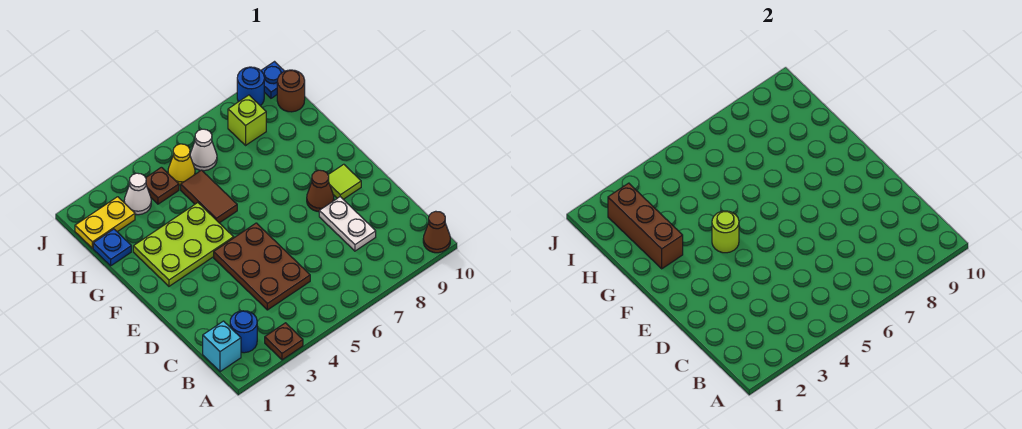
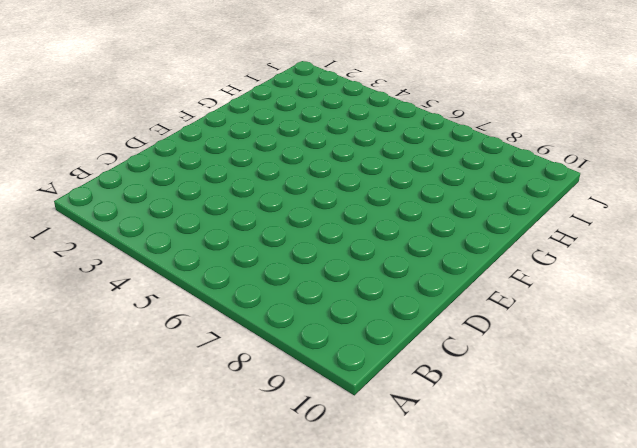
none -> brown plate A3 level 1
none -> brown cone A10 level 1
none -> cyan brick B1 level 1

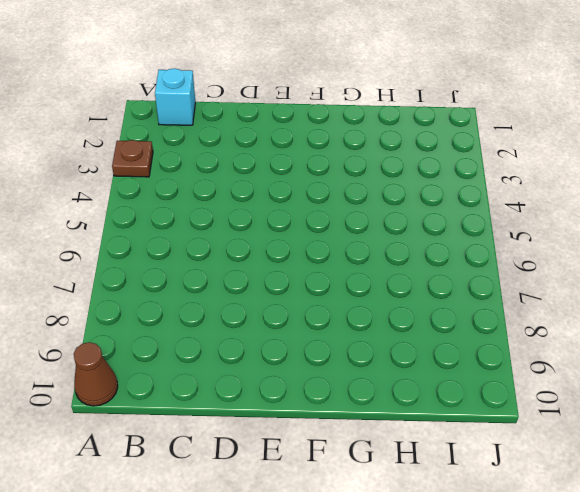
none -> blue round brick B2 level 1
none -> brown plate C4:E5 level 1
none -> white plate C8:D8 level 1

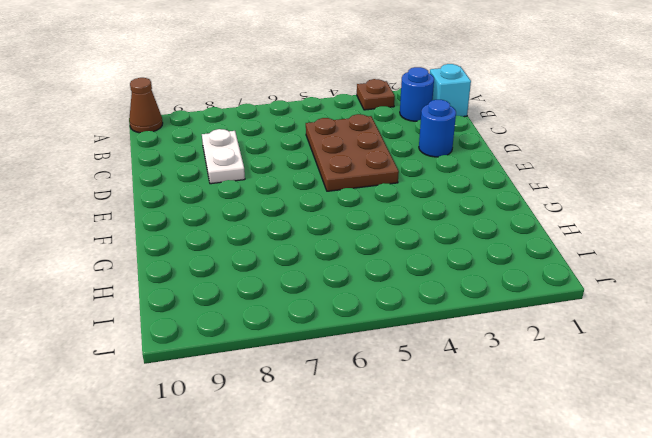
blue round brick D2 level 1 -> blue round brick J9 level 1
none -> brown cone E8 level 1
none -> lime tile E9 level 1
none -> lime plate F2:G4 level 1

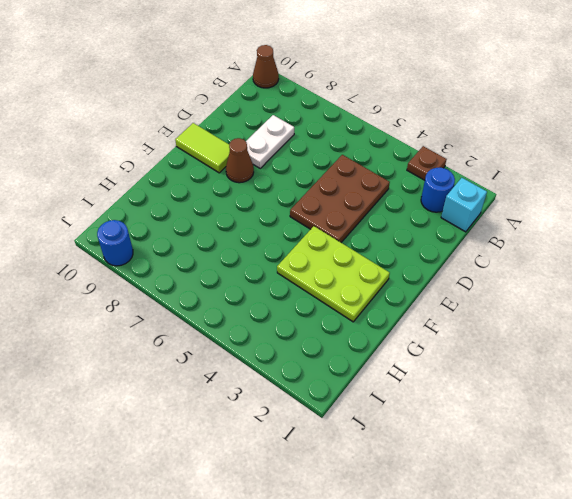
lime tile E9:E10 level 1 -> lime tile E9 level 1
none -> brown tile G5:H5 level 1
none -> blue plate H1 level 1
none -> yellow plate I1:I2 level 1

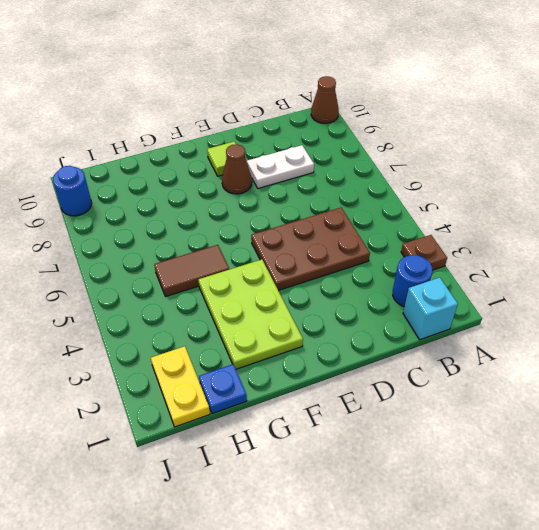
none -> white cone I3 level 1
none -> brown plate I4 level 1
none -> yellow cone I5 level 1

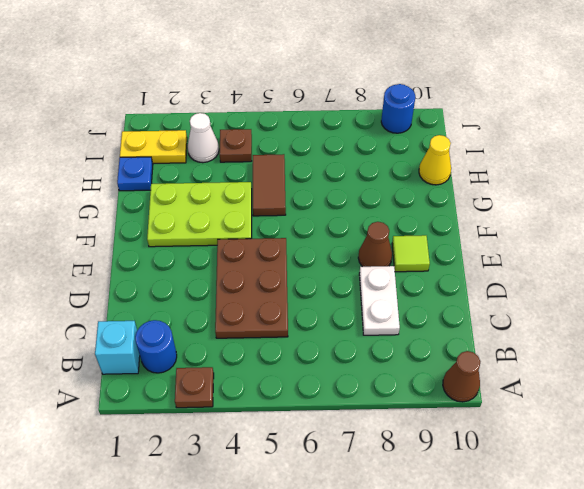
yellow cone H10 level 1 -> yellow cone I5 level 1
none -> white cone I6 level 1
none -> lime brick I8 level 1
none -> brown round brick I10 level 1

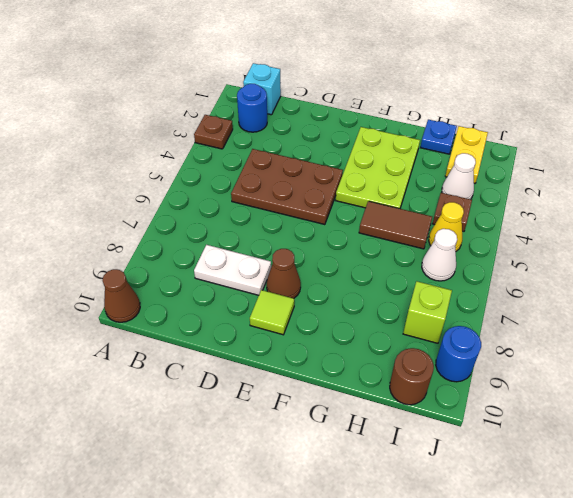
none -> blue plate J10 level 1
none -> lime round brick F4 level 2
none -> brown brick G2:I2 level 2

